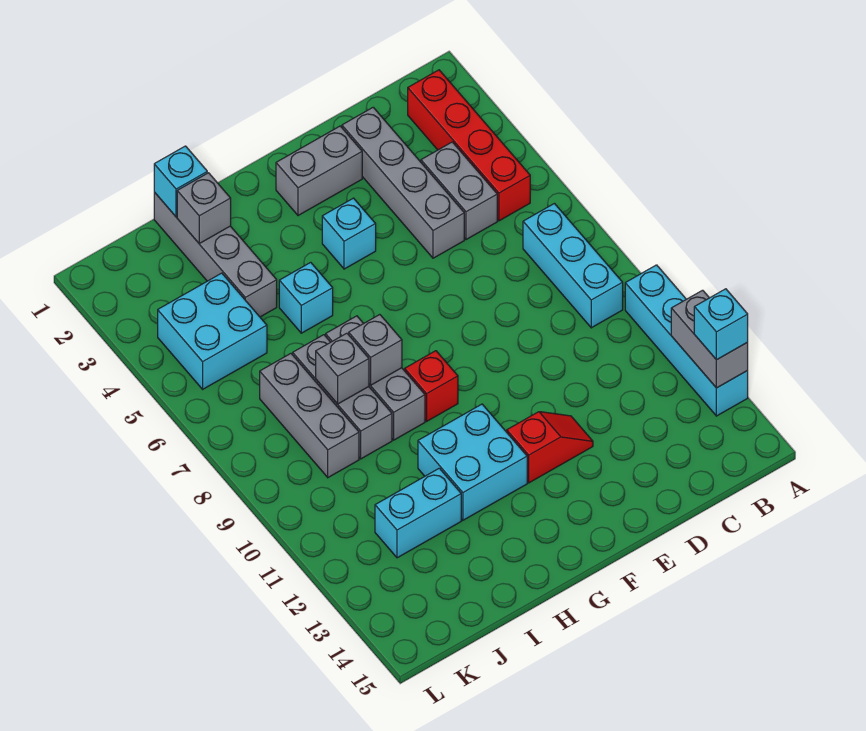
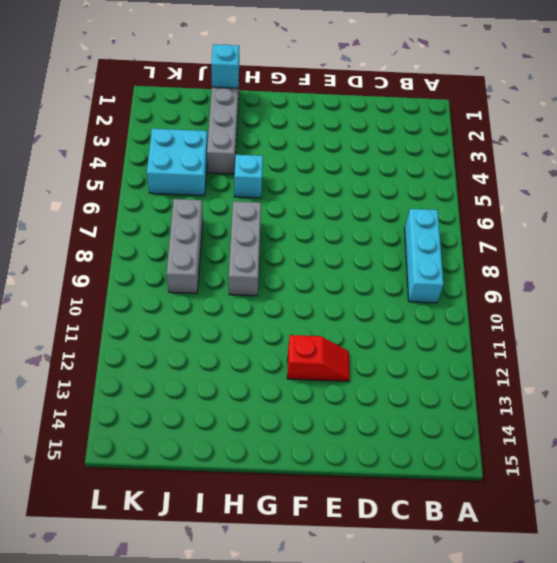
none -> cyan brick A10:A13 level 1
none -> red brick B2:B5 level 1
none -> grey brick C4:C5 level 1

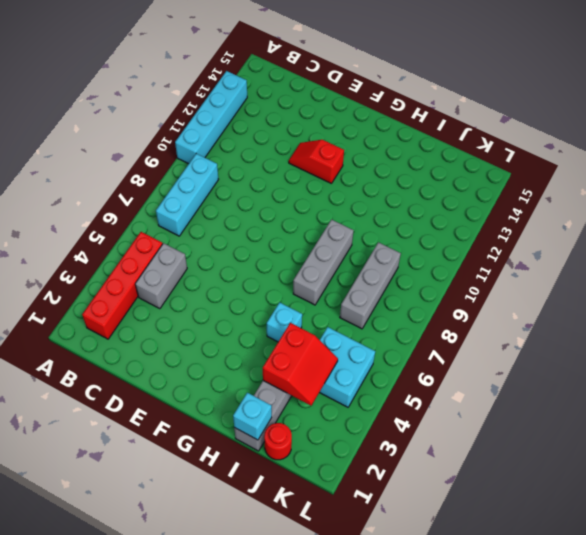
red slope I3:J4 level 2 top I -> none
red round brick J1 level 1 -> none
none -> grey brick D2:D5 level 1
none -> grey brick E2:F2 level 1
none -> cyan brick F4 level 1

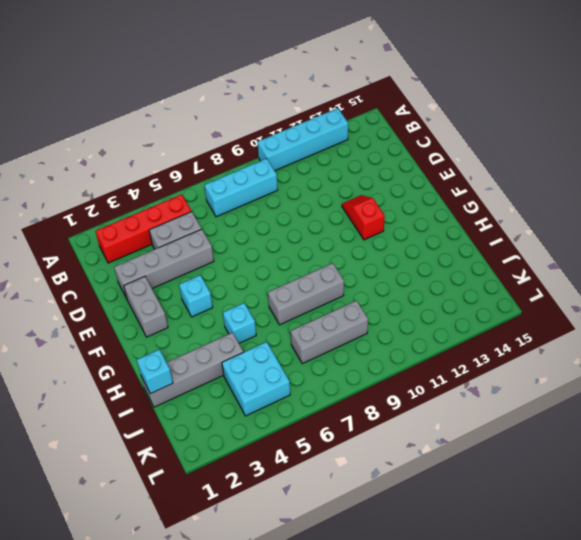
none -> red brick G9 level 1
none -> cyan brick G11:H12 level 1
none -> grey brick I7:I9 level 1

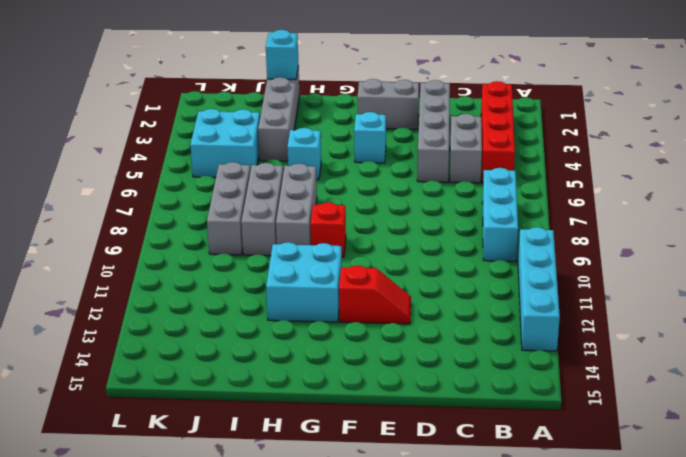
none -> cyan brick I12:J12 level 1
none -> grey brick A12:A13 level 2
none -> grey brick H8 level 2

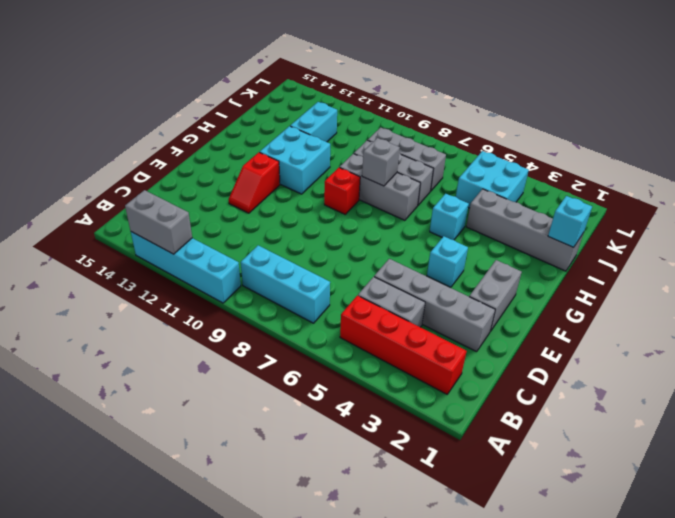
none -> grey brick I2 level 2
none -> grey brick I8 level 2
none -> cyan brick A13 level 3

